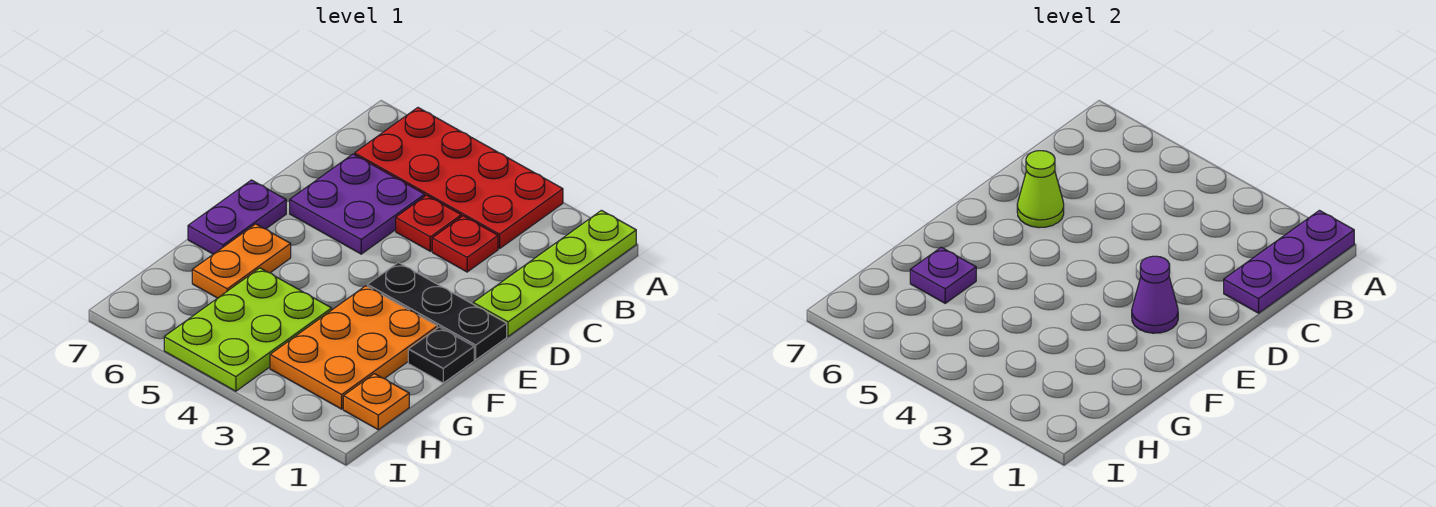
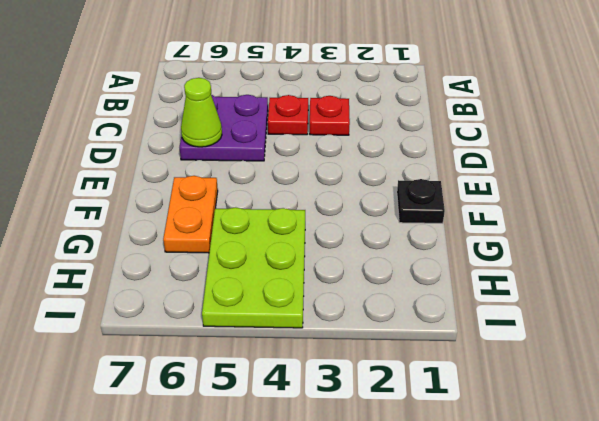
none -> lime plate A1:D1 level 1
none -> red plate A3:B6 level 1
none -> black plate E1:E3 level 1

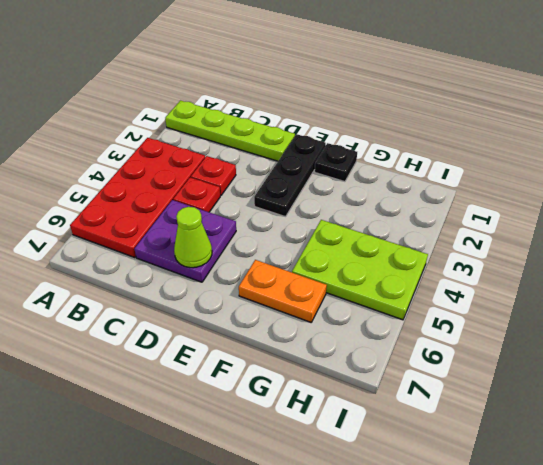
none -> purple plate E7:F7 level 1
none -> orange plate F2:H3 level 1
none -> orange plate H1 level 1

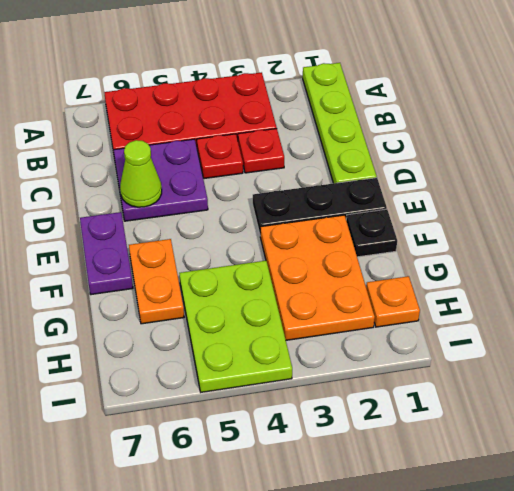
none -> purple plate A1:C1 level 2
none -> purple cone E2 level 2
none -> purple plate G6 level 2

